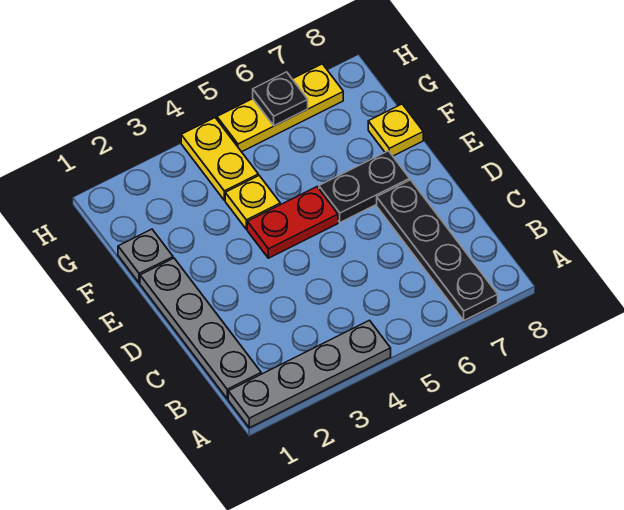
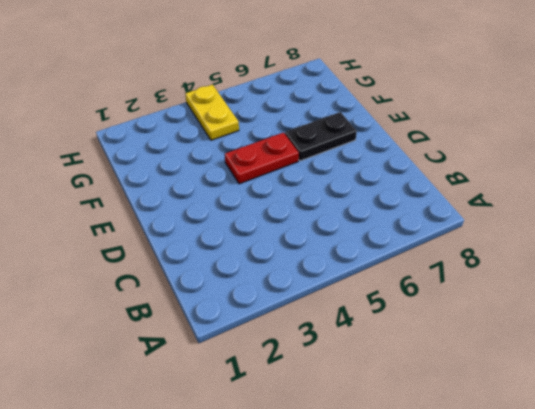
none -> grey plate A1:A4 level 1
none -> black plate A7:D7 level 1

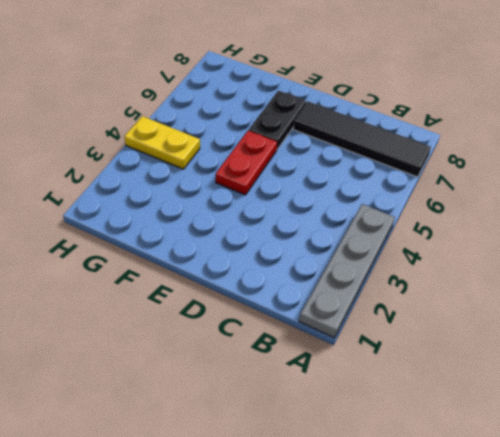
black tile A7:D7 level 1 -> black plate A7:D7 level 1
none -> grey plate B1:E1 level 1
none -> grey plate F1 level 1

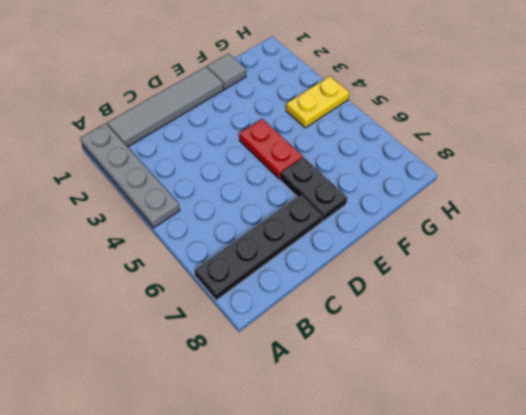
grey tile B1:E1 level 1 -> grey plate B1:E1 level 1
grey tile F1 level 1 -> grey plate F1 level 1
none -> yellow plate F4 level 1
none -> yellow plate F8 level 1

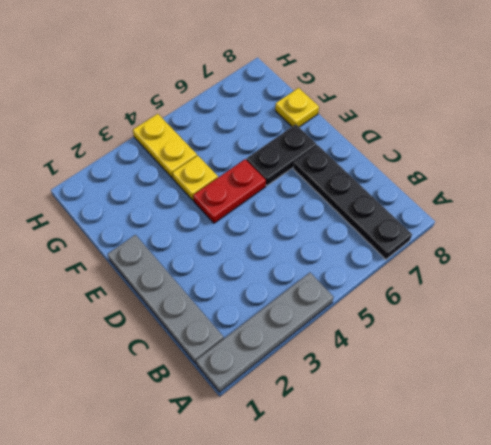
none -> grey plate F1 level 1
none -> yellow plate H5:H7 level 1

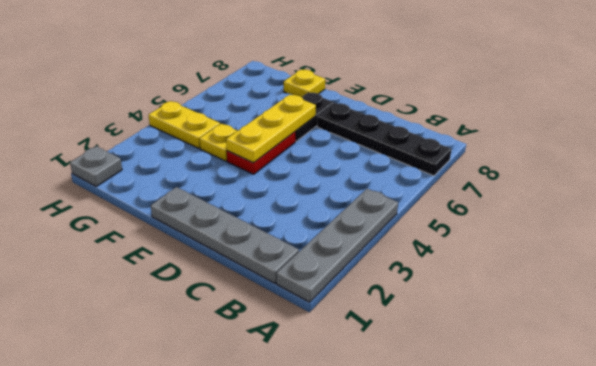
yellow plate E4:E6 level 2 -> yellow plate H5:H7 level 1
grey plate H1 level 1 -> grey plate F1 level 1
none -> black plate H6 level 2

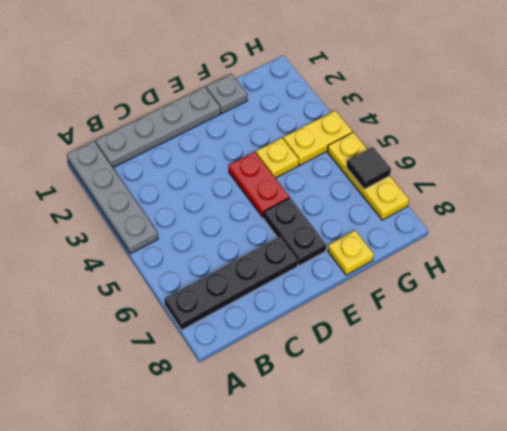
black tile H6 level 2 -> black plate H6 level 2

